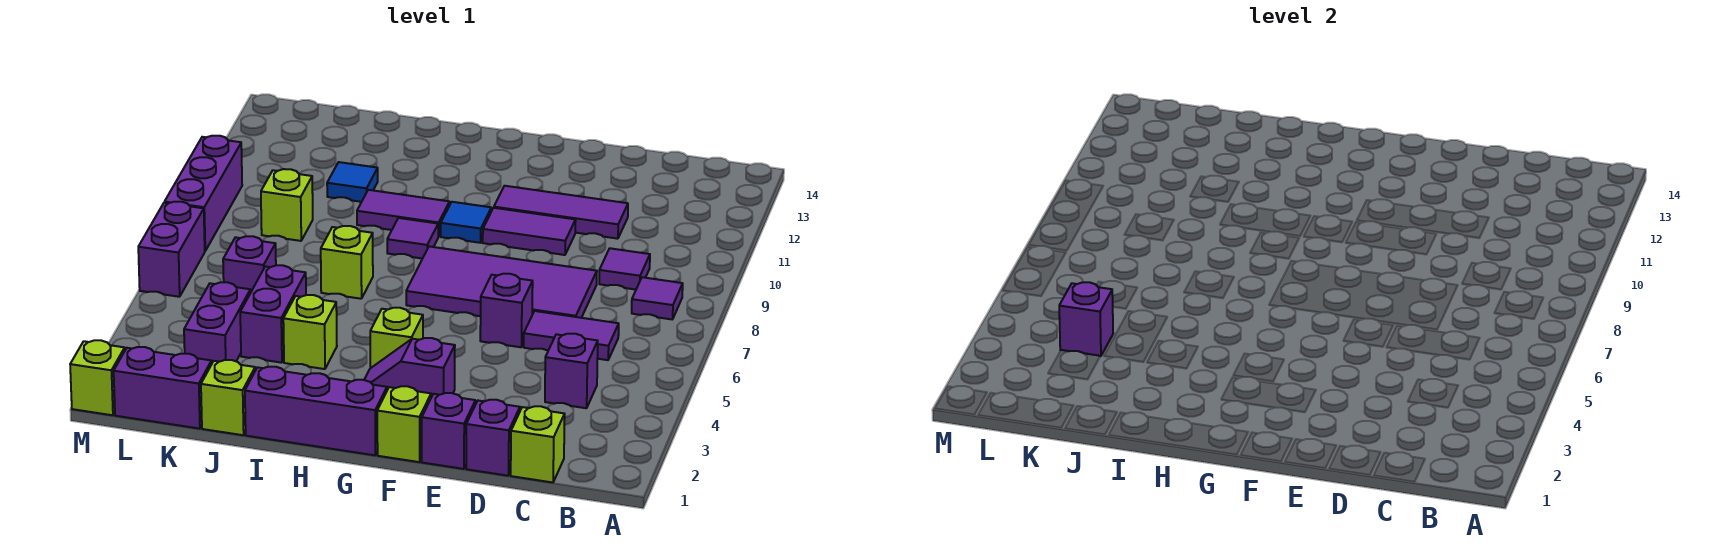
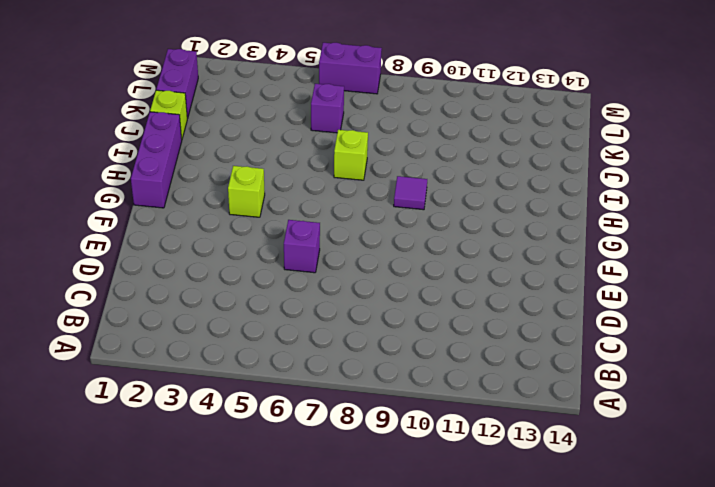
none -> purple tile B8 level 1
none -> lime brick C1 level 1
none -> purple brick C4 level 1
none -> purple tile C6:D6 level 1

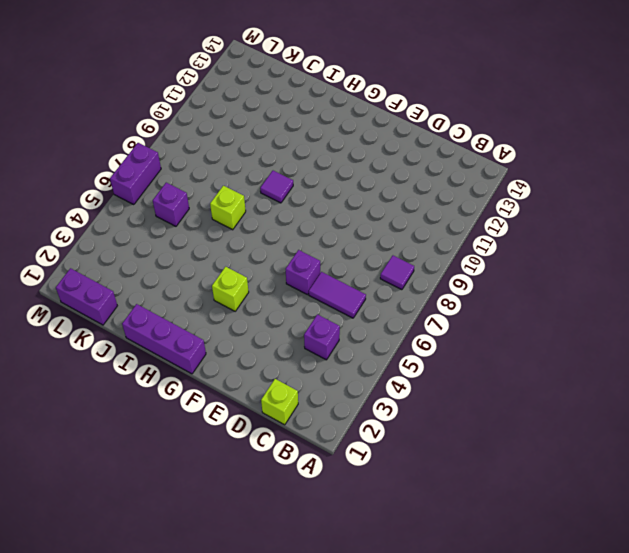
none -> purple tile C9 level 1
none -> purple brick D1 level 1
none -> purple tile D7:G8 level 1
none -> purple tile D11:F11 level 1

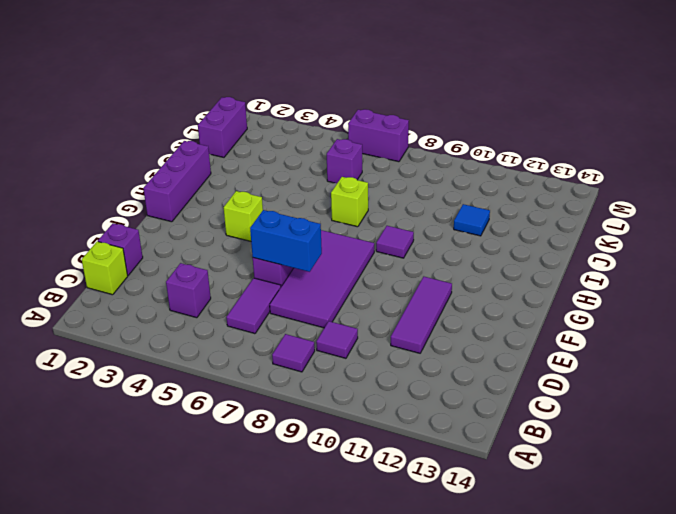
blue brick E6:E7 level 2 -> none
none -> purple brick E1 level 1
none -> purple tile E10:F10 level 1
none -> lime brick F1 level 1
none -> purple slope F3:G3 level 1 top F

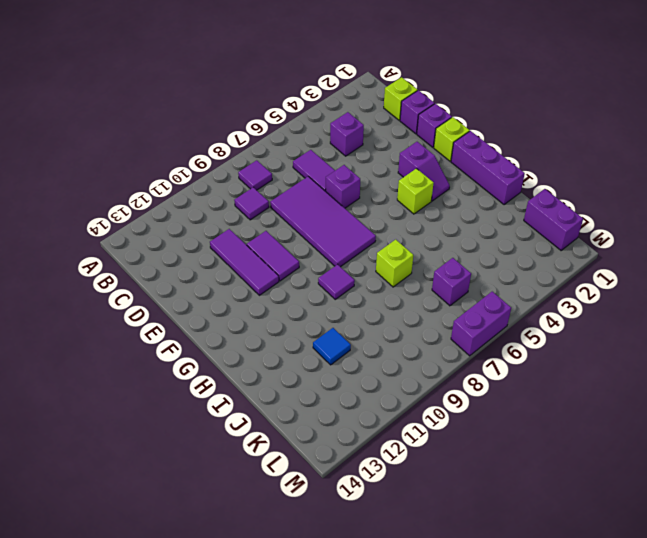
none -> blue tile G10 level 1
none -> purple tile H10:I10 level 1
none -> lime brick I4 level 1
none -> lime brick J1 level 1

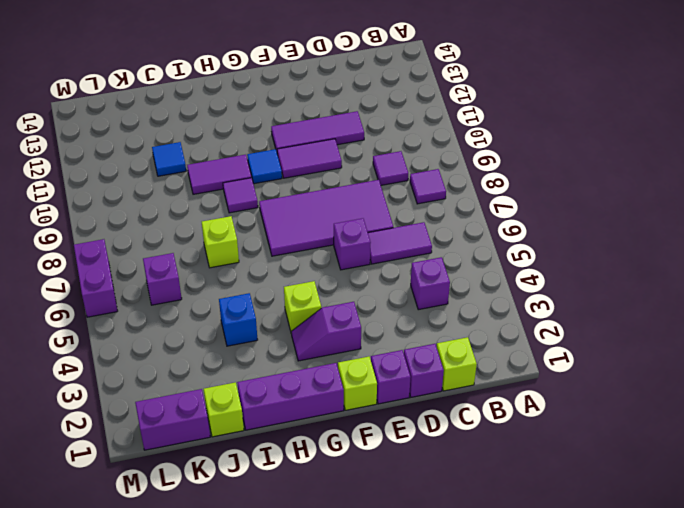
blue brick I4 level 1 -> lime brick I4 level 1
none -> purple brick J4:J5 level 1
none -> purple brick K3:K4 level 1
none -> lime brick K9 level 1
none -> lime brick M1 level 1

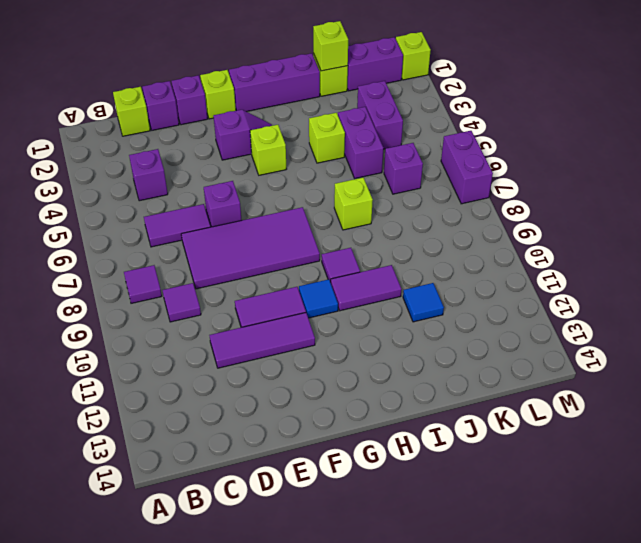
lime brick J1 level 2 -> lime brick K9 level 1
none -> purple brick M8:M10 level 1
none -> purple brick K4 level 2

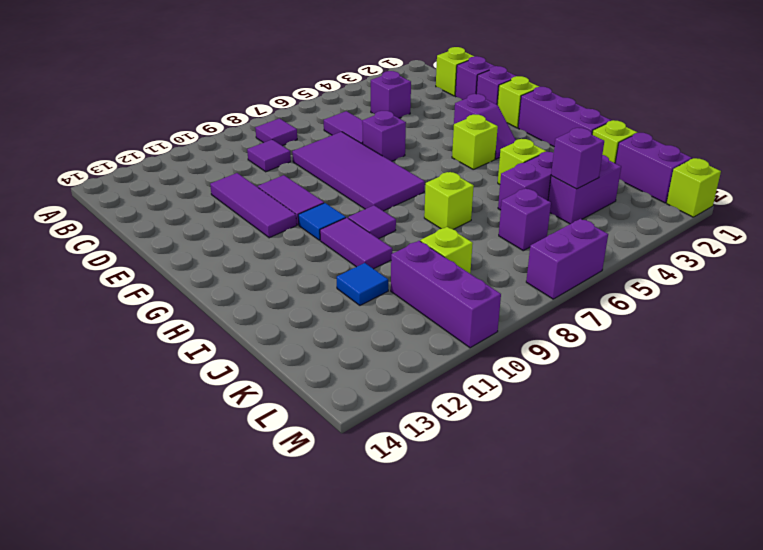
purple brick K10:M10 level 1 -> purple brick M8:M10 level 1

